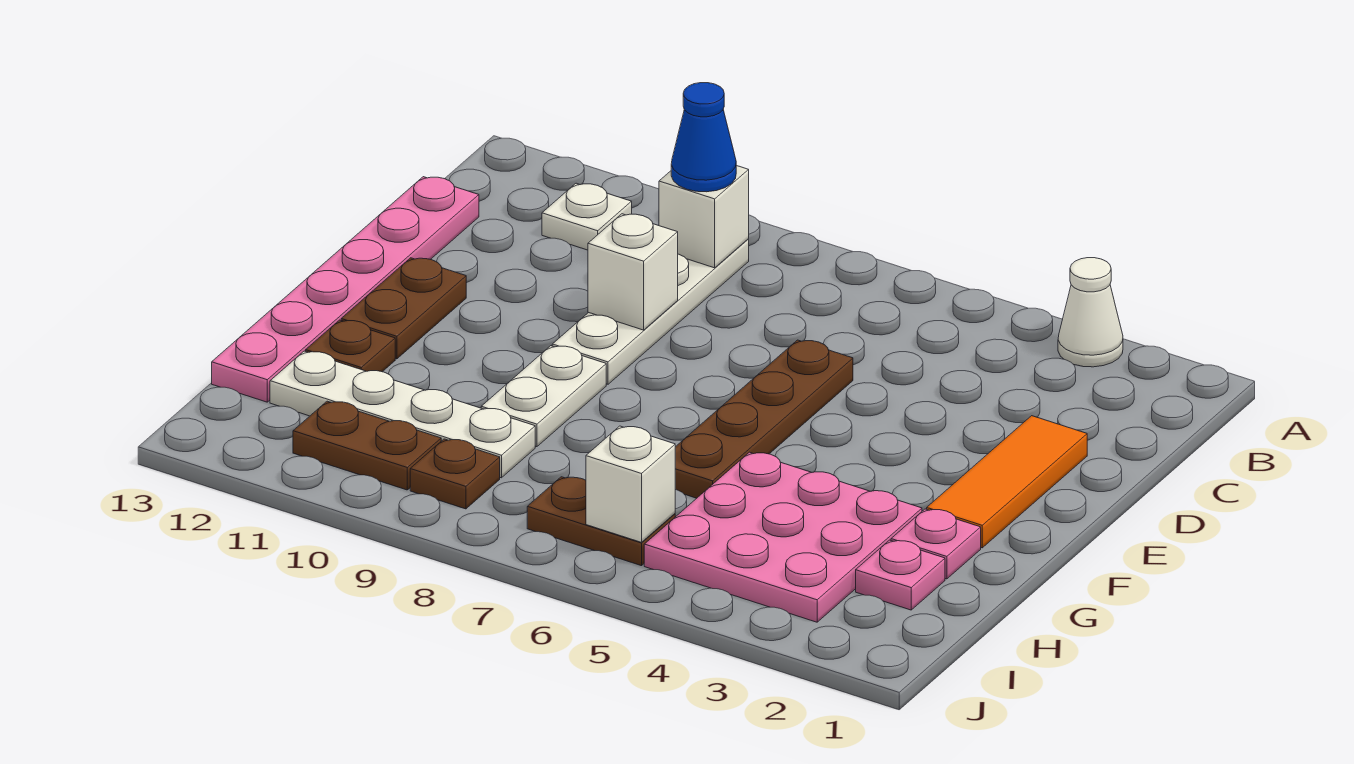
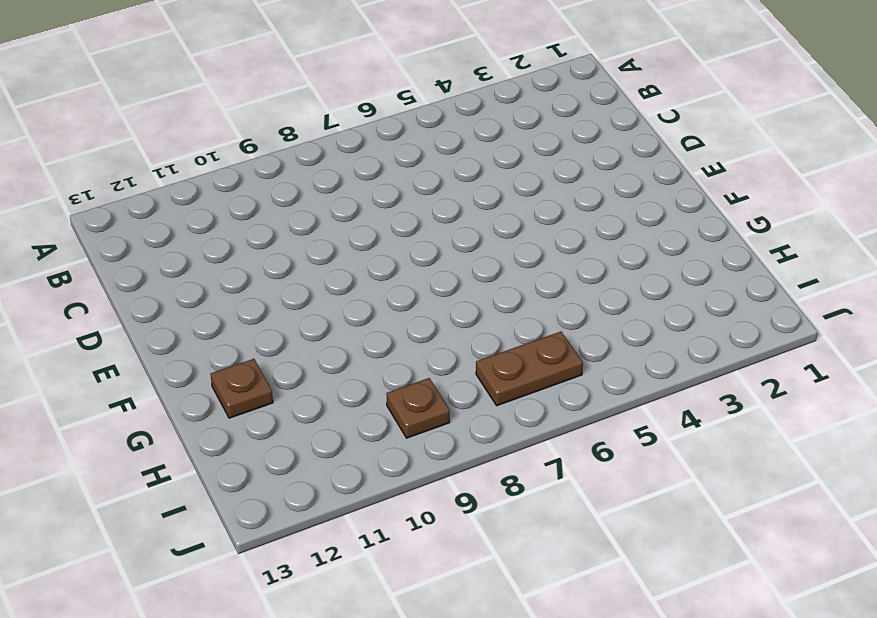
none -> white cone A3 level 1
none -> white plate B9:E9 level 1
none -> white plate B11 level 1

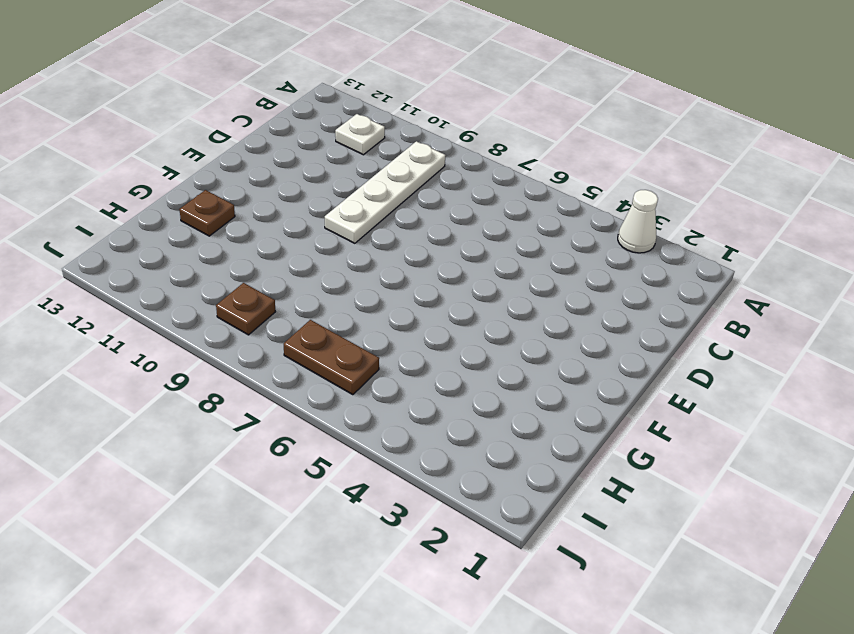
none -> pink plate C13:H13 level 1
none -> orange tile D2:F2 level 1
none -> brown plate D6:G6 level 1

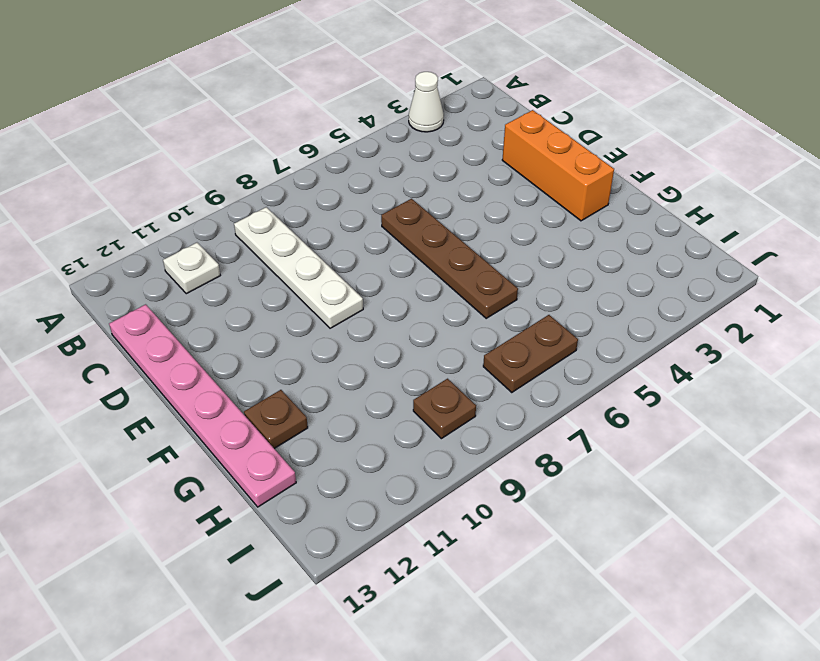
orange brick D2:F2 level 1 -> orange tile D2:F2 level 1
none -> brown plate E12:F12 level 1
none -> white plate F9:G9 level 1
none -> pink plate G2 level 1

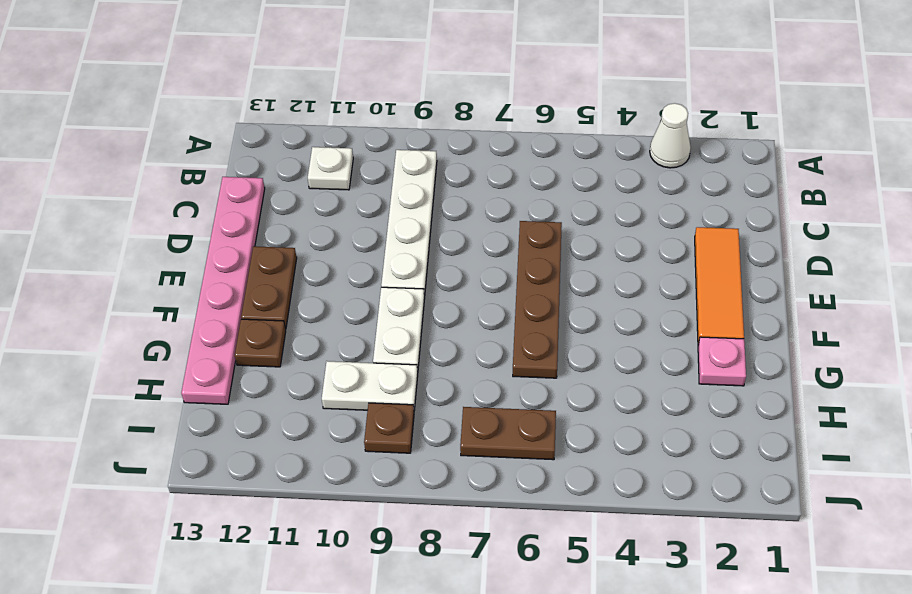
white plate H9:H10 level 1 -> white plate H9:H12 level 1
none -> pink plate G3:I5 level 1
none -> pink plate H2 level 1
none -> brown plate I10:I11 level 1

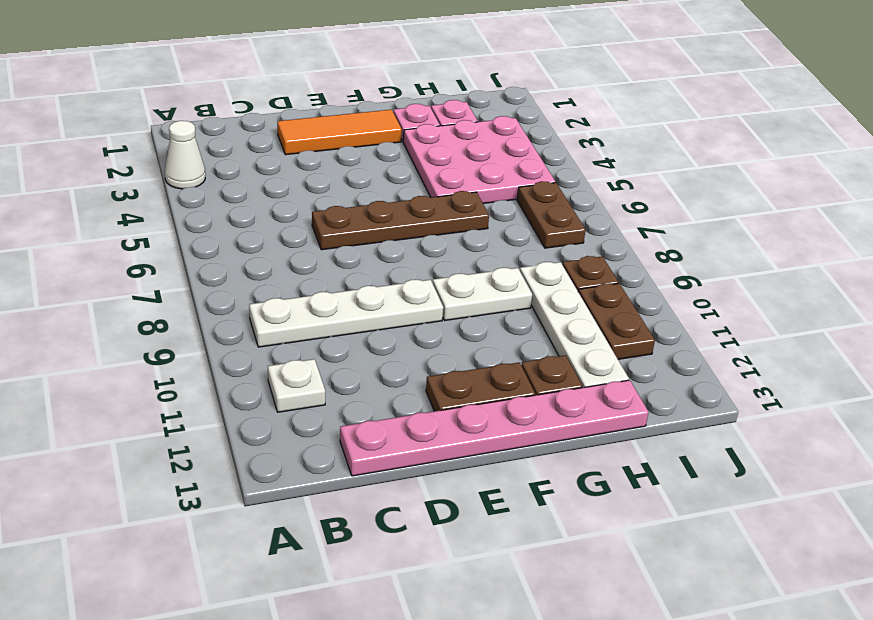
none -> white brick B9 level 2
none -> white brick D9 level 2
none -> white brick I6 level 2

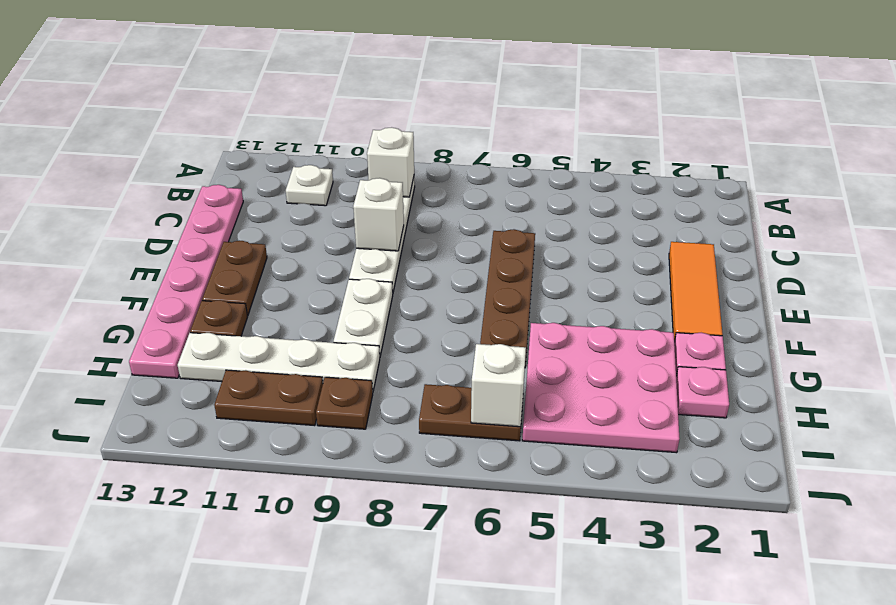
none -> white cone A3 level 1
none -> blue cone B9 level 3

